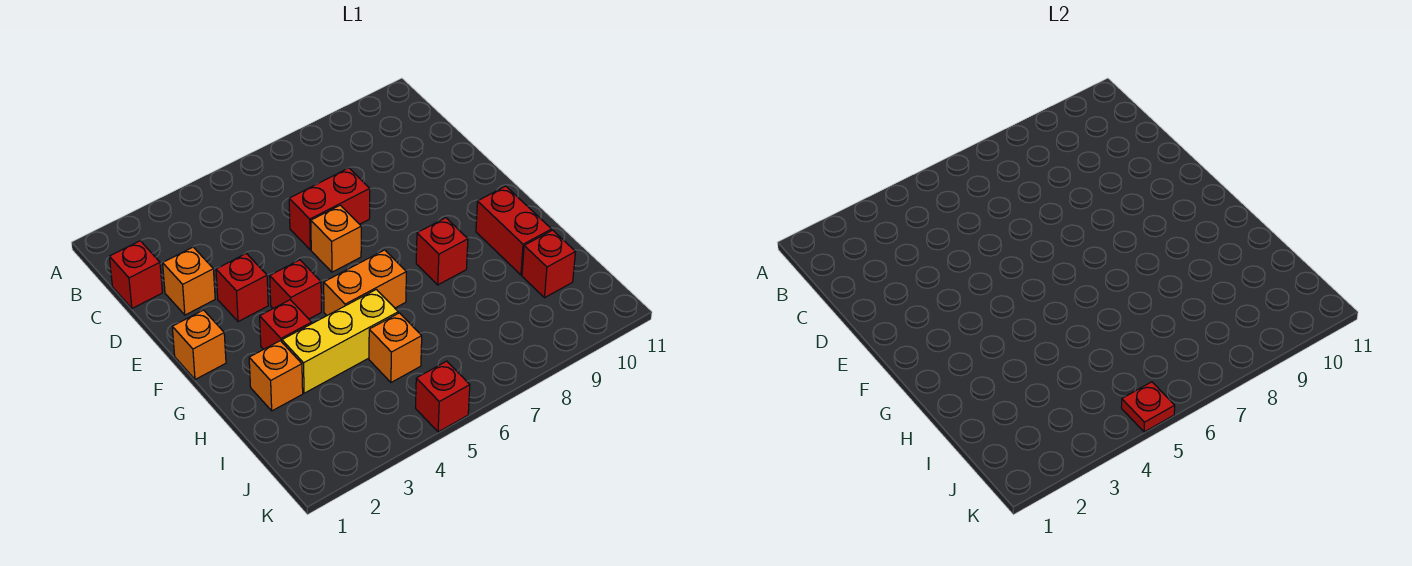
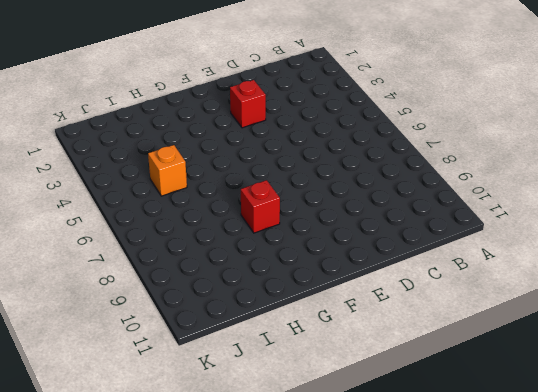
none -> red brick C1 level 1
none -> orange brick D2 level 1
none -> red brick D6:D7 level 1

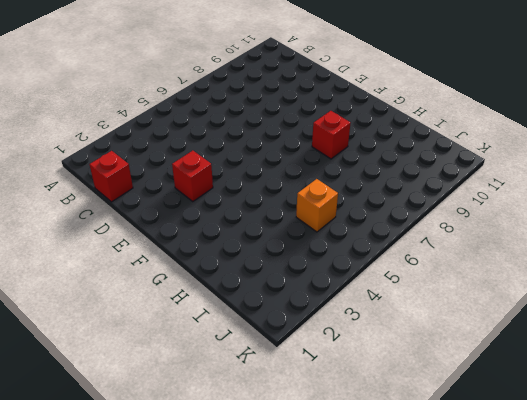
none -> orange brick D2 level 1
none -> red brick D6:D7 level 1
none -> orange brick E6 level 1

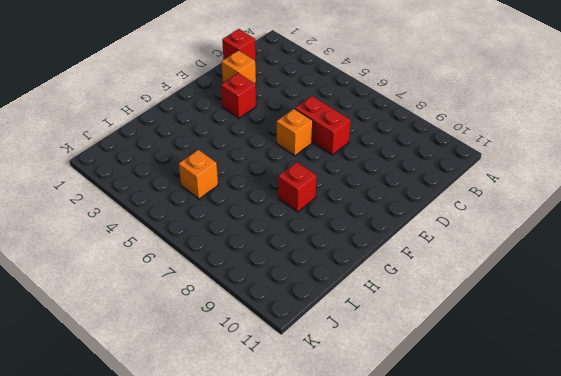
none -> orange brick F1 level 1
none -> red brick F4 level 1
none -> red brick G3 level 1

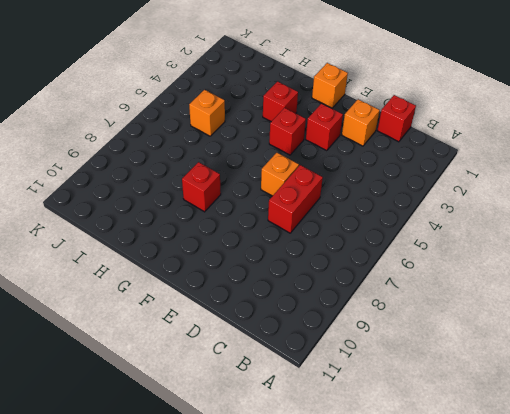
none -> orange brick G5:G6 level 1
none -> red brick G10:H10 level 1
none -> orange brick H2 level 1

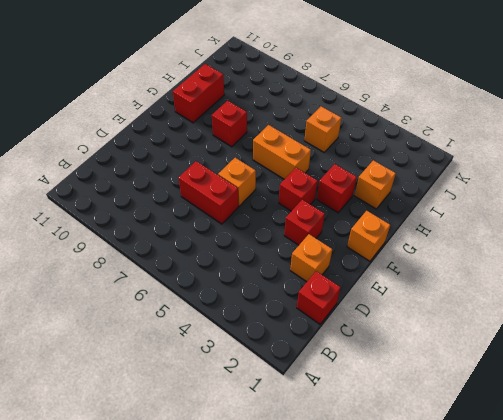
none -> yellow brick H3:H5 level 1
none -> red brick I10 level 1
none -> red brick K5 level 1

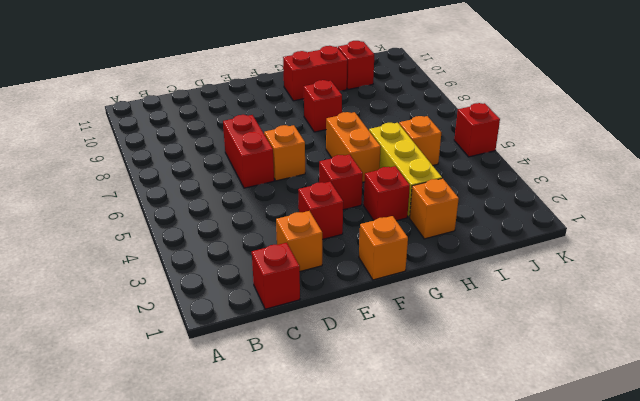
none -> red plate K5 level 2

